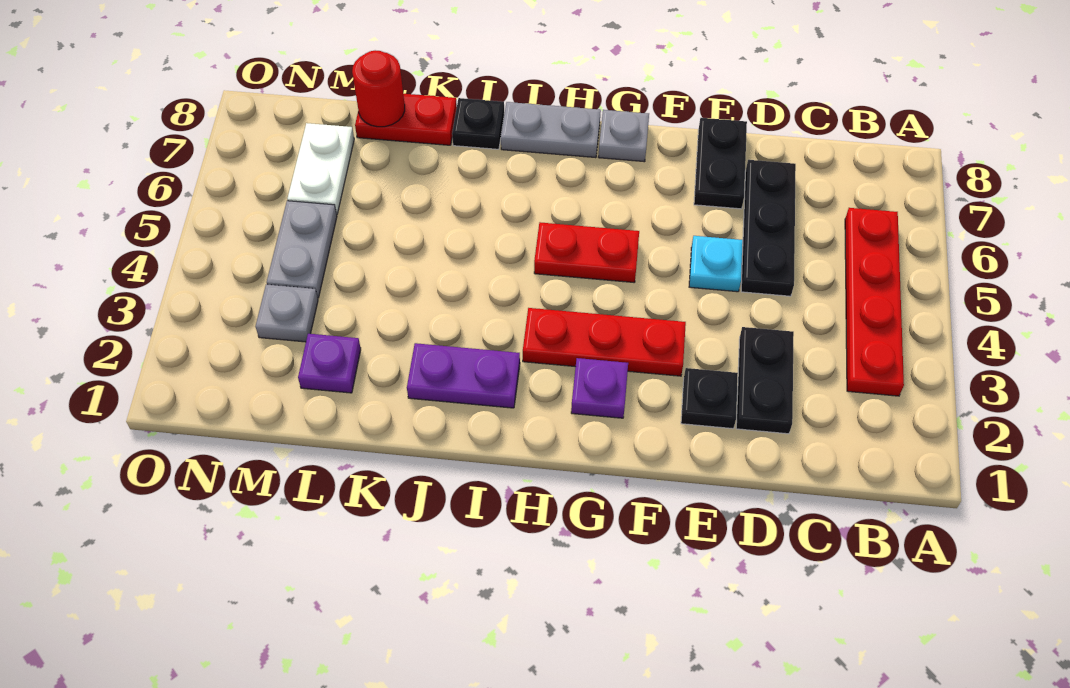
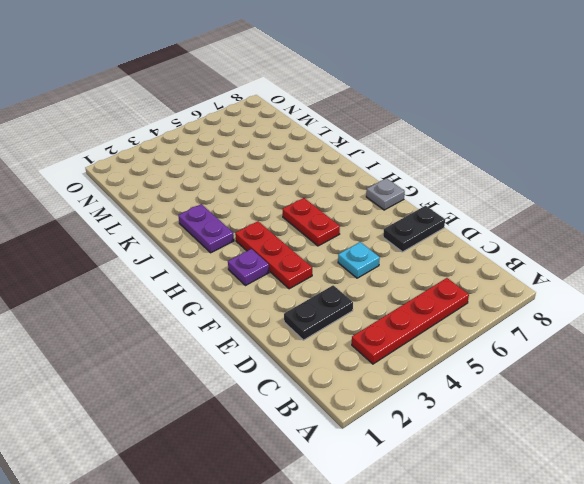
none -> black plate D5:D7 level 1
none -> black plate E2 level 1
none -> grey plate H8:I8 level 1

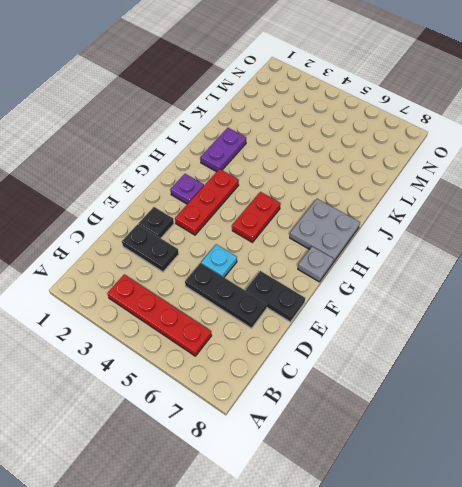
grey plate H7:I8 level 1 -> grey plate H8:I8 level 1
none -> black plate J8 level 1
none -> red plate K8:L8 level 1
none -> purple plate L2 level 1

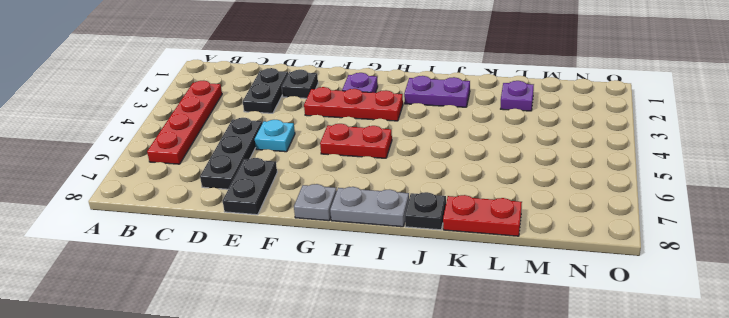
none -> grey plate M3 level 1
none -> grey plate M4:M5 level 1
none -> white plate M6:M7 level 1

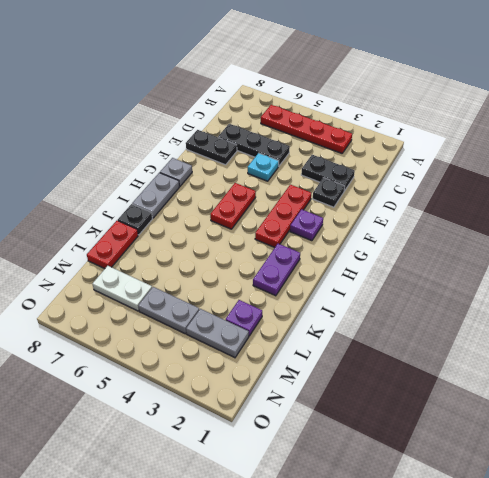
grey plate M2:M3 level 1 -> grey plate M3 level 1
none -> red round brick L8 level 2

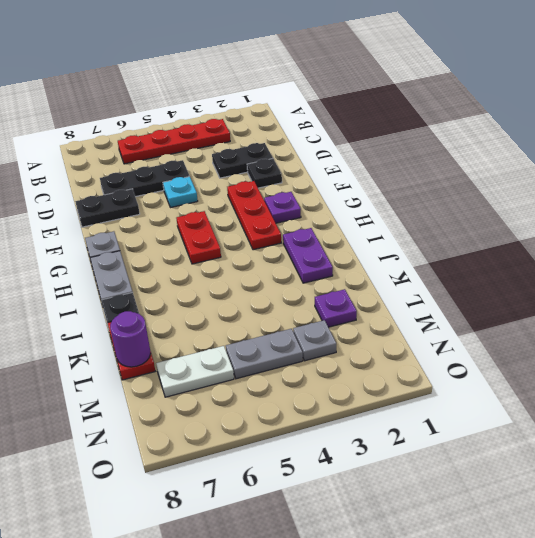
purple round brick L8 level 2 -> red round brick L8 level 2

